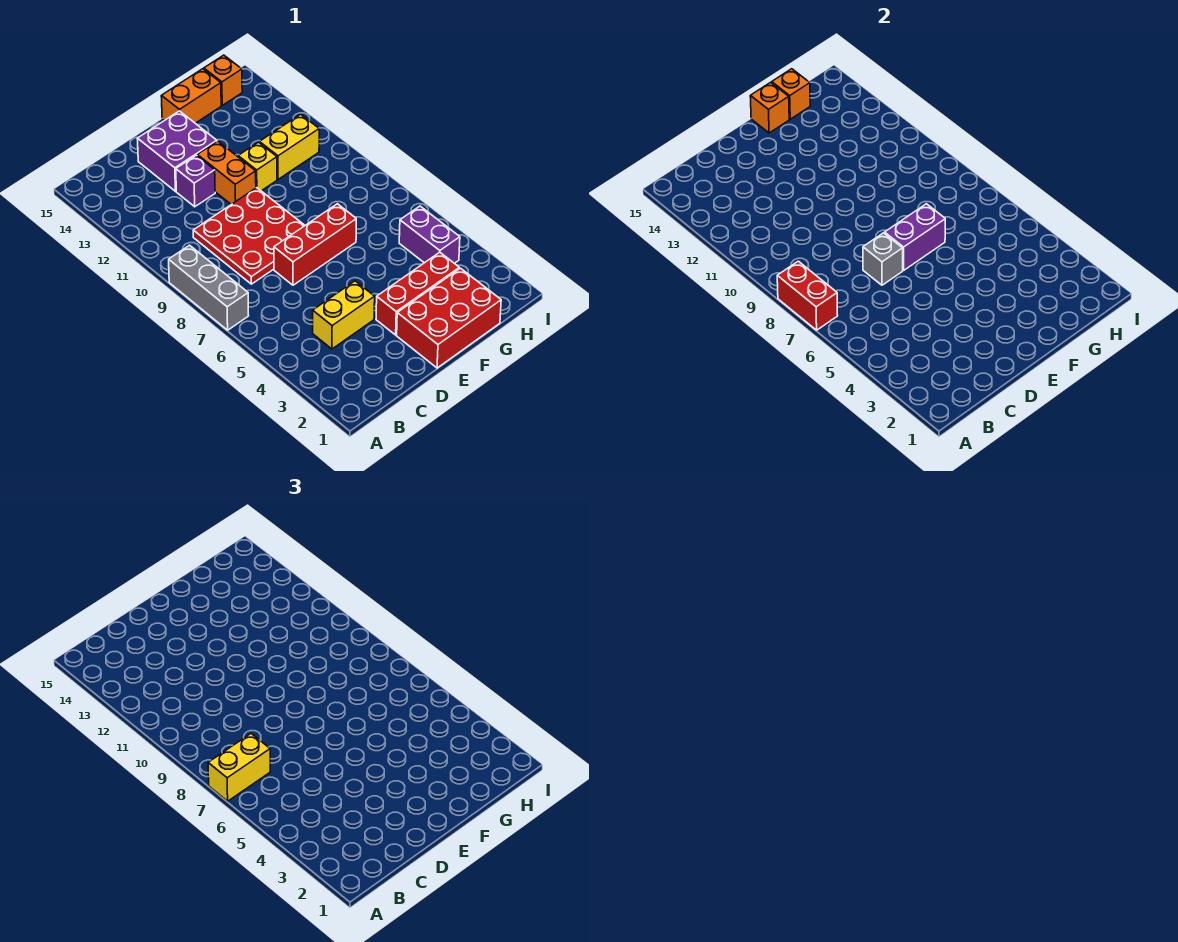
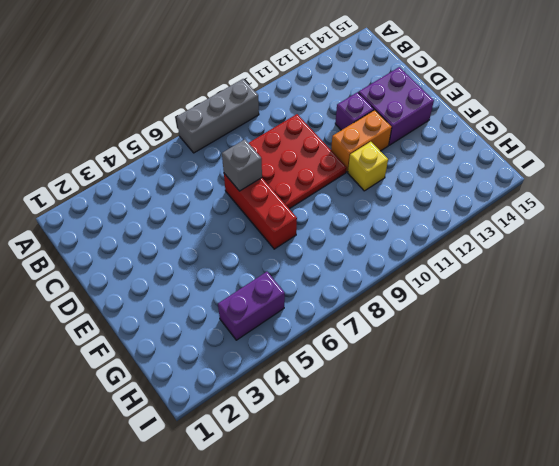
none -> yellow brick C4:D4 level 1
none -> red brick E1:G2 level 1
none -> red brick E3:G3 level 1

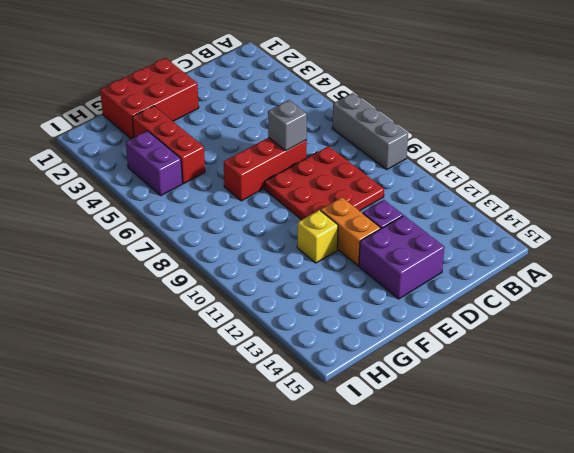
red brick G3:G5 level 1 -> red brick E3:G3 level 1
none -> yellow brick C4:D4 level 1
none -> orange brick F15:G15 level 1
none -> yellow brick G11:H11 level 1

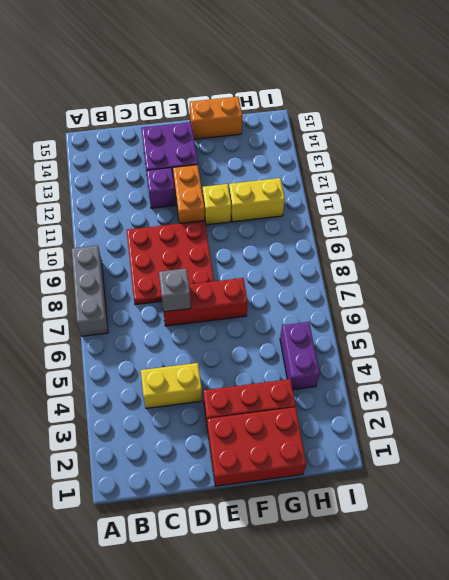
none -> orange brick H15 level 1
none -> red brick A7:A8 level 2
none -> purple brick E7:F7 level 2

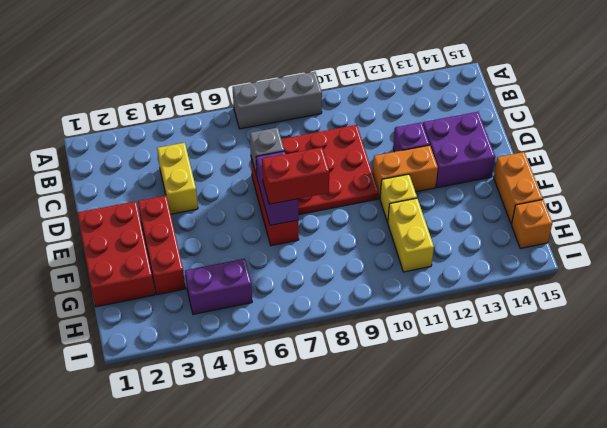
red brick F7:F8 level 3 -> red brick A7:A8 level 2
none -> orange brick F15 level 2
none -> orange brick G15 level 2
none -> yellow brick A7:B7 level 3

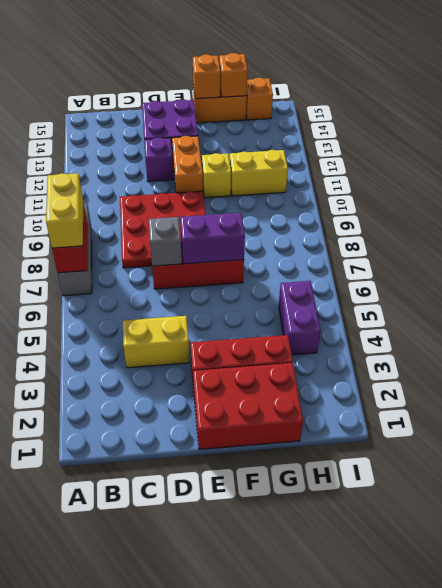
yellow brick A7:A8 level 3 -> yellow brick A7:B7 level 3

